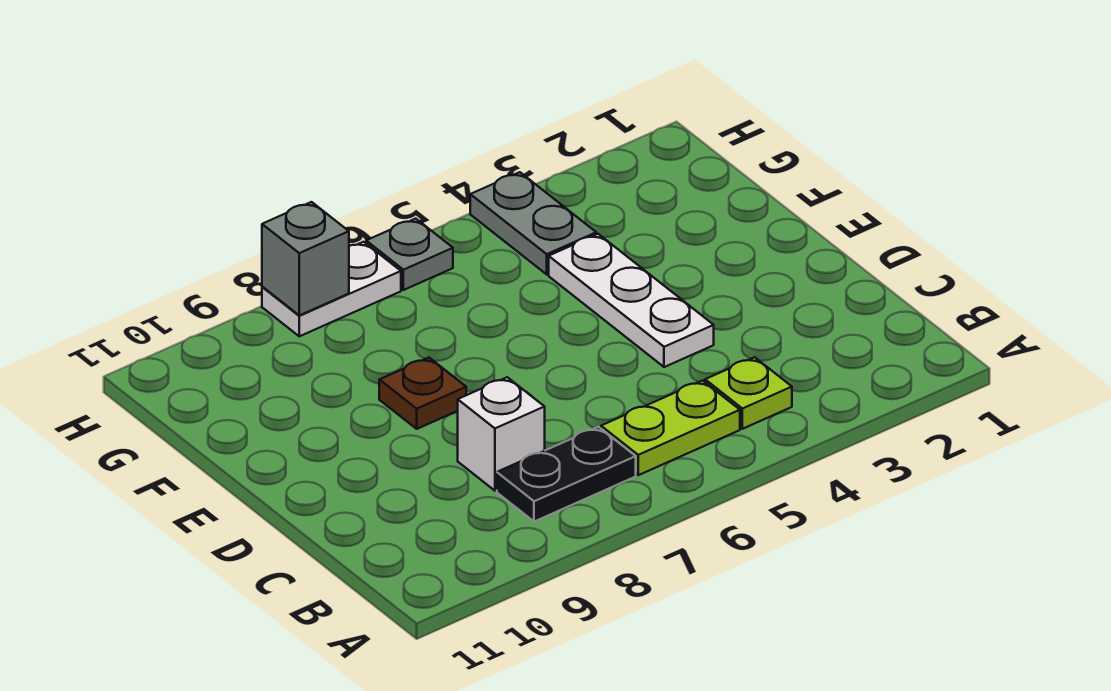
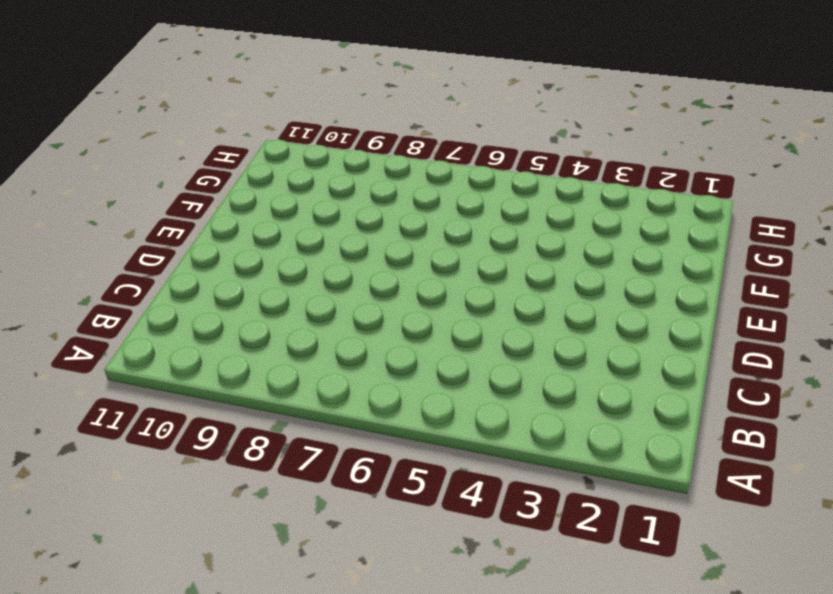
none -> lime plate B4 level 1
none -> lime plate B5:B6 level 1

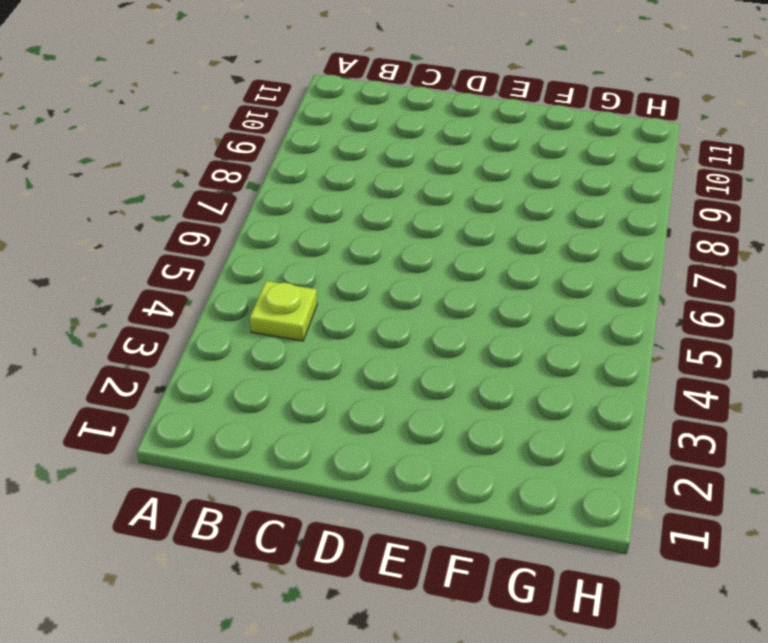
none -> lime plate B5:B6 level 1
none -> black plate B7:B8 level 1

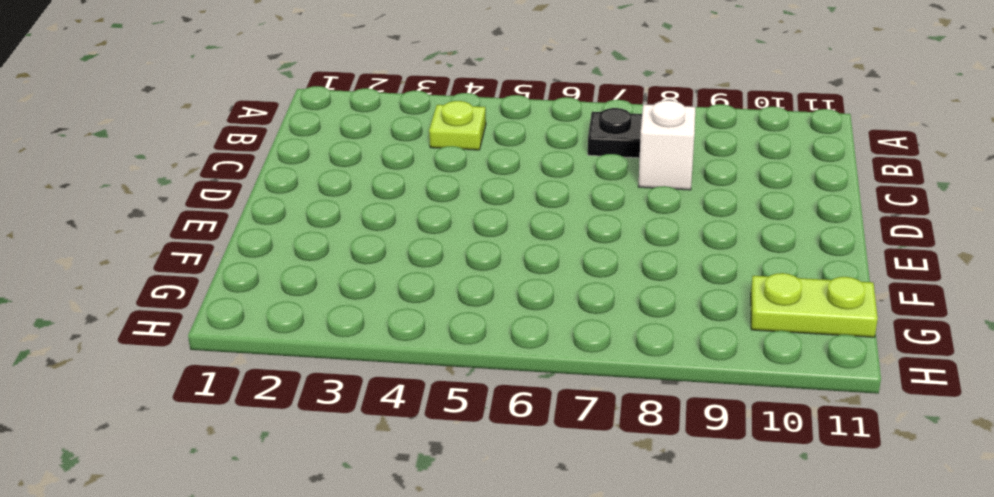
lime plate G10:G11 level 1 -> lime plate B5:B6 level 1
none -> white plate D4:F4 level 1
none -> brown plate E8 level 1

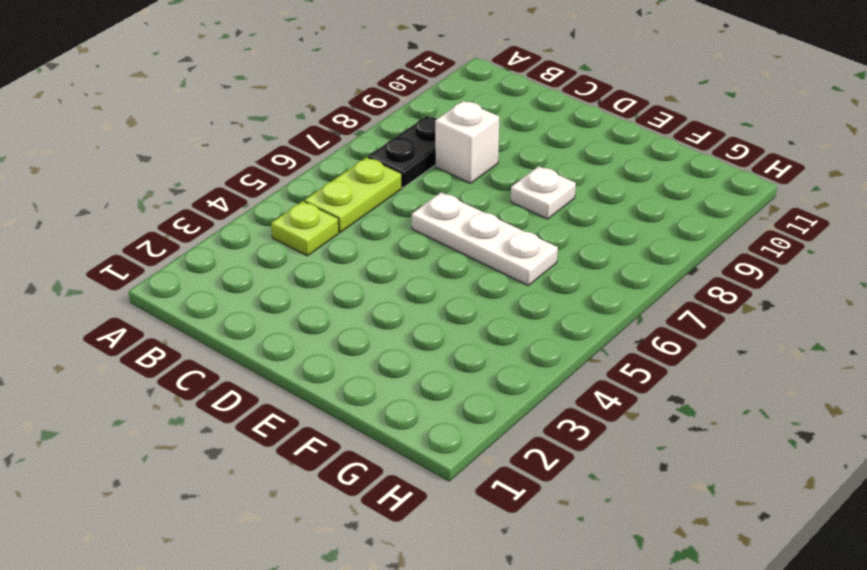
white plate D6:F6 level 1 -> white plate D4:F4 level 1
white plate E8 level 1 -> brown plate E8 level 1
none -> grey plate G4:H4 level 1
none -> grey plate H6 level 1

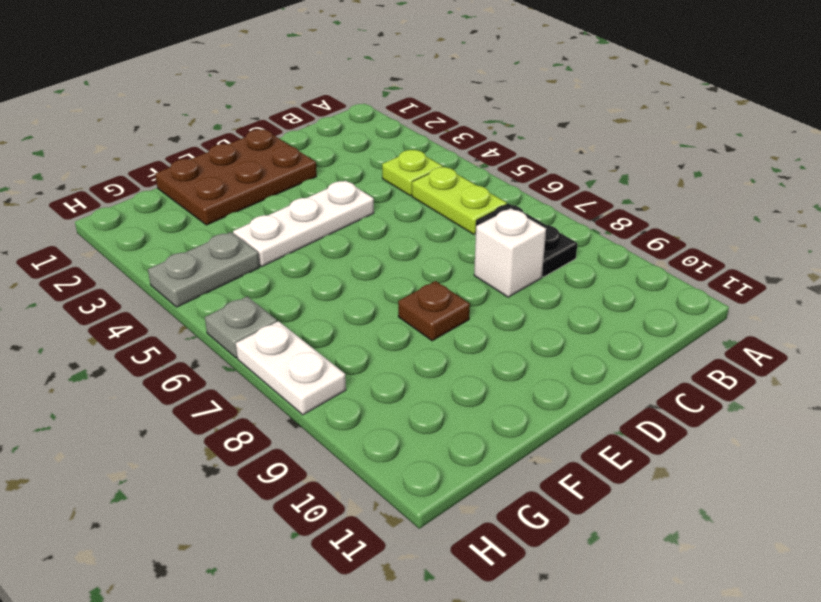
brown plate D1:F2 level 1 -> none
none -> grey brick H8 level 2

